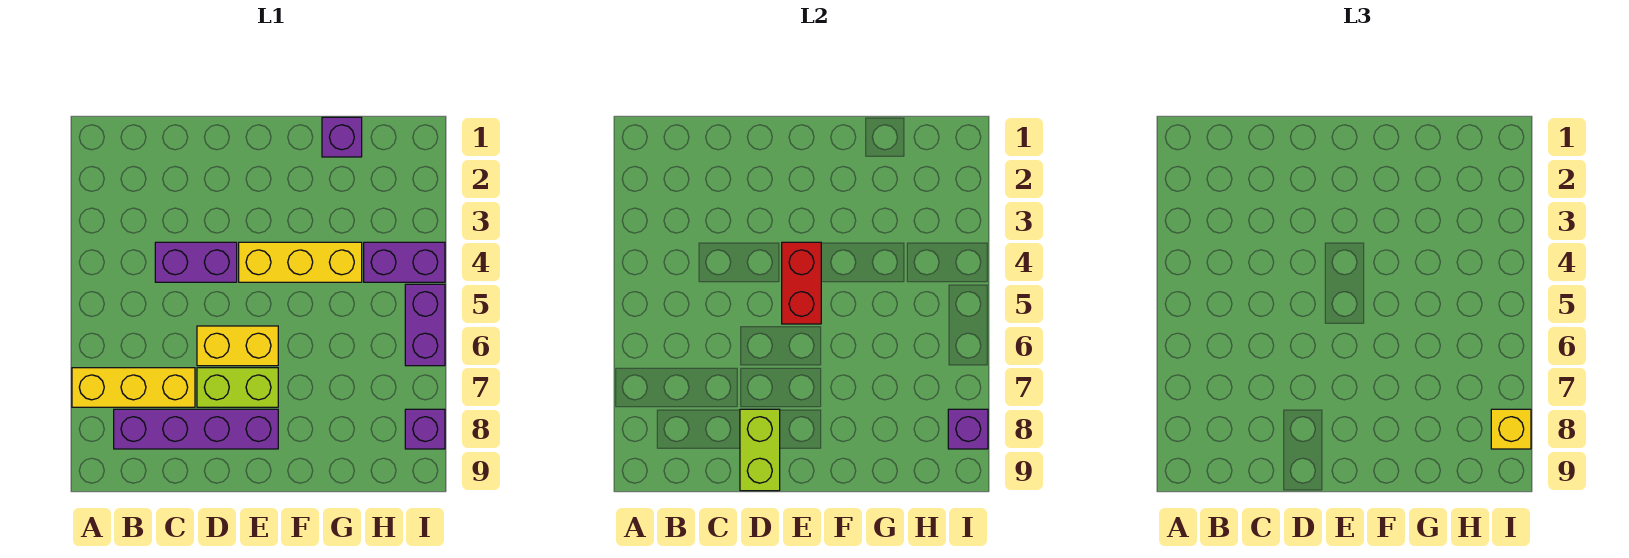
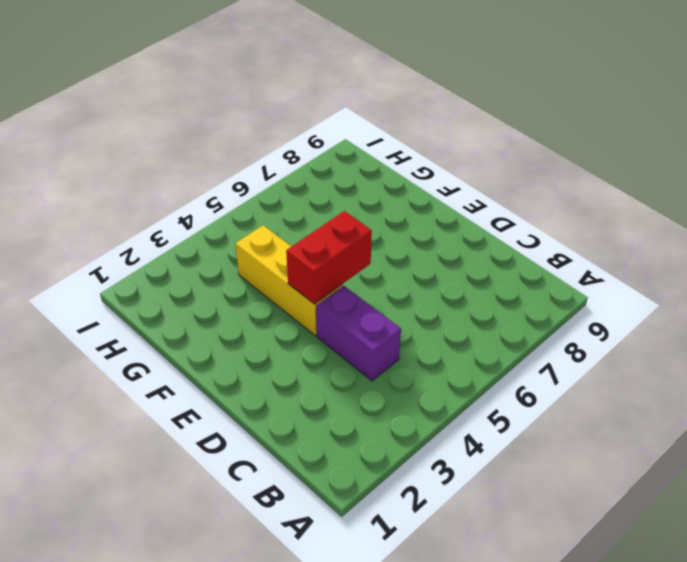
none -> yellow brick A7:C7 level 1
none -> purple brick B8:E8 level 1
none -> yellow brick D6:E6 level 1

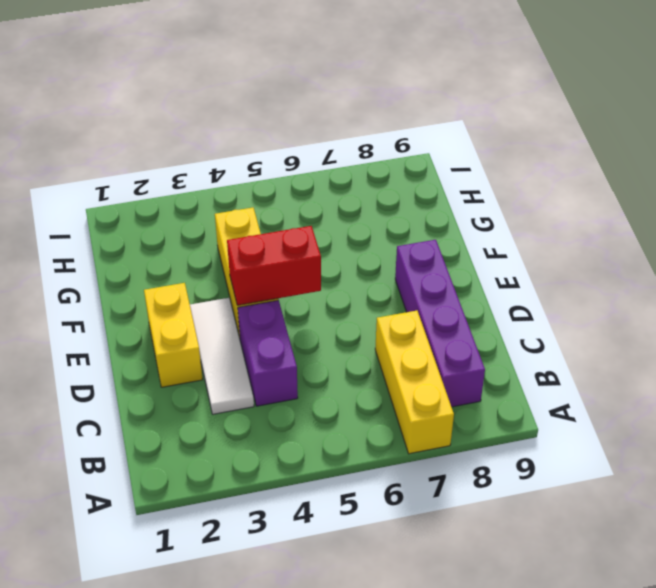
white tile C3:E3 level 1 -> none
yellow brick D2:E2 level 1 -> yellow brick D6:E6 level 1
none -> lime brick D7:E7 level 1
none -> purple brick G1 level 1
none -> purple brick H4:I4 level 1

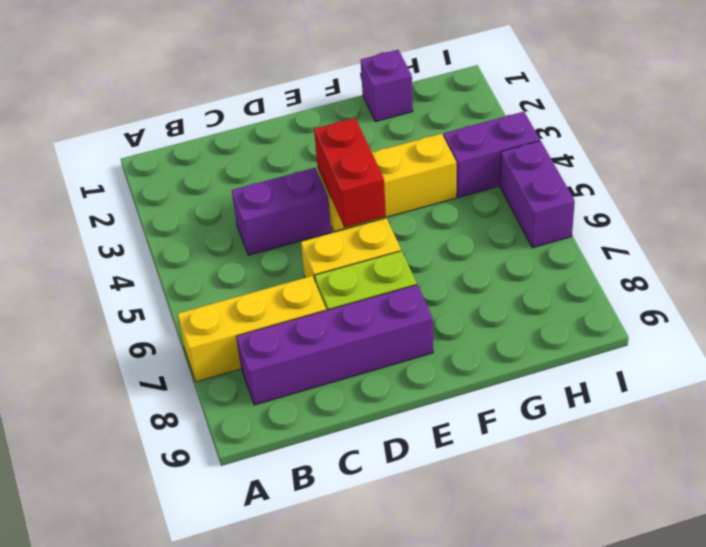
none -> purple brick I8 level 1
none -> lime brick D8:D9 level 2
none -> purple brick I8 level 2

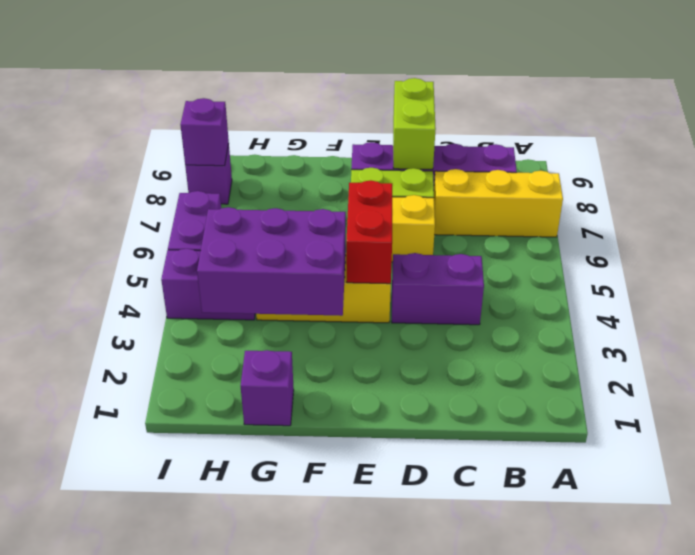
purple brick F3:H4 level 2 -> none
none -> yellow brick I8 level 3

